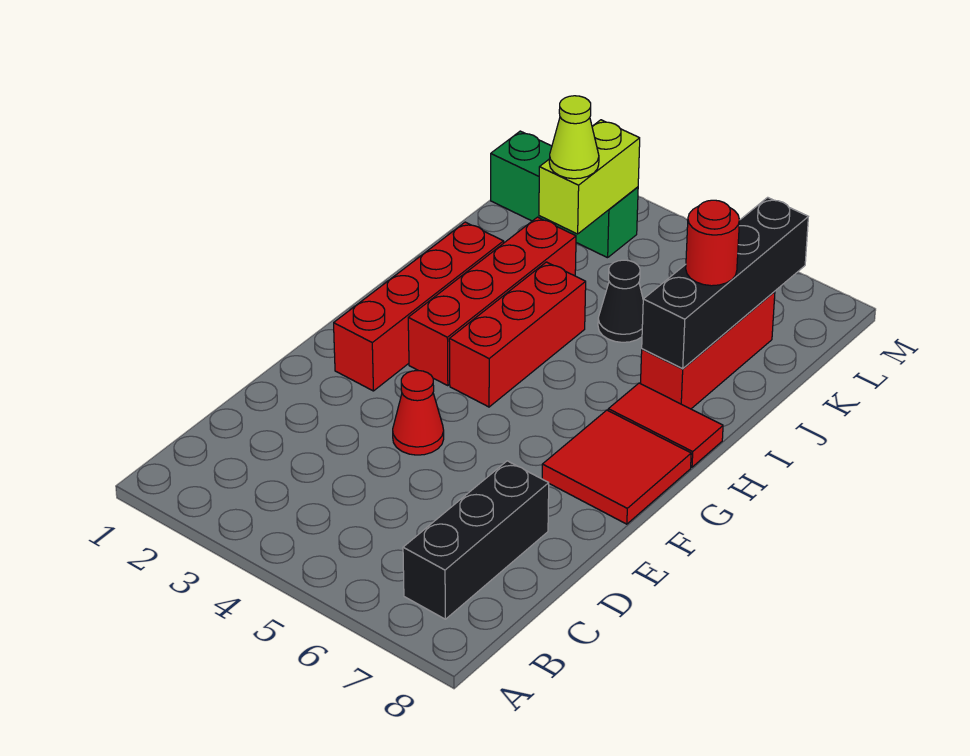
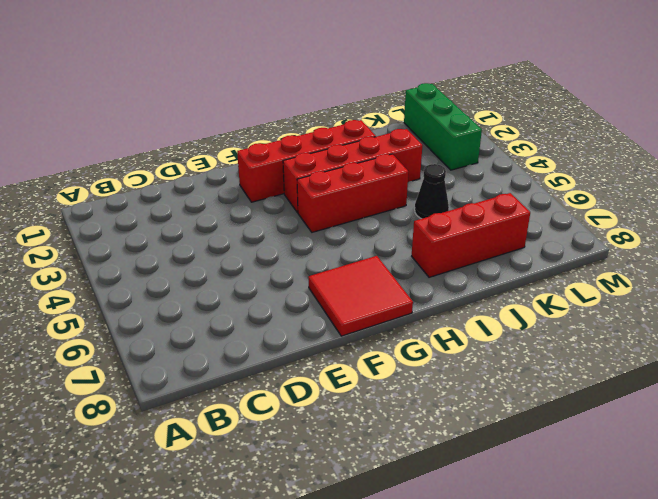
none -> black brick B7:D7 level 1
none -> red cone E4 level 1
none -> red tile H7:H8 level 1

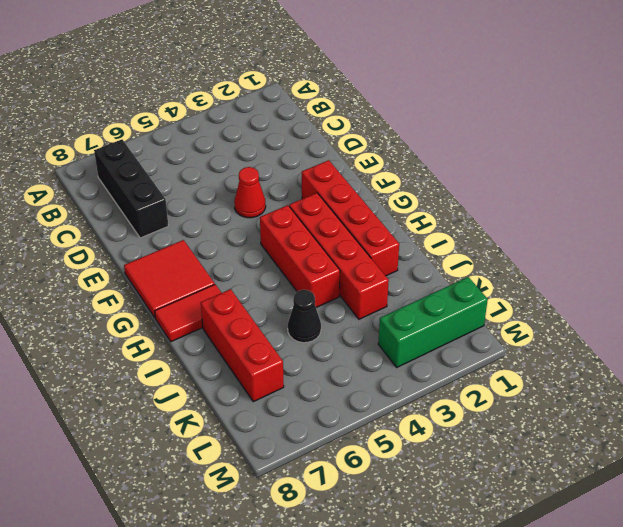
none -> black brick I7:L7 level 2
none -> lime brick K3:L3 level 2
none -> red round brick J7 level 3

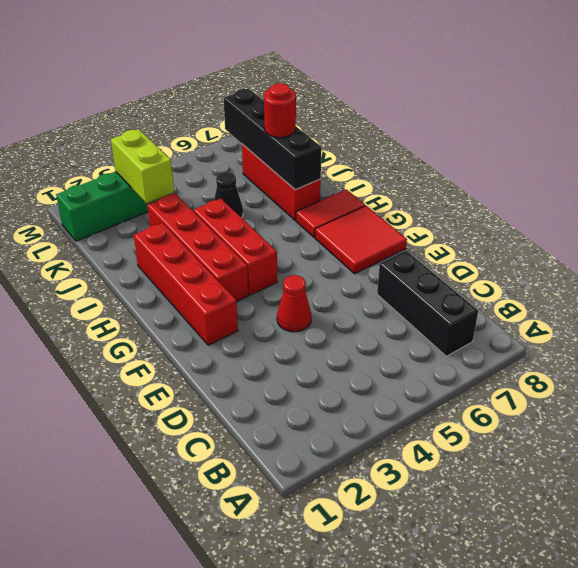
none -> lime cone K3 level 3

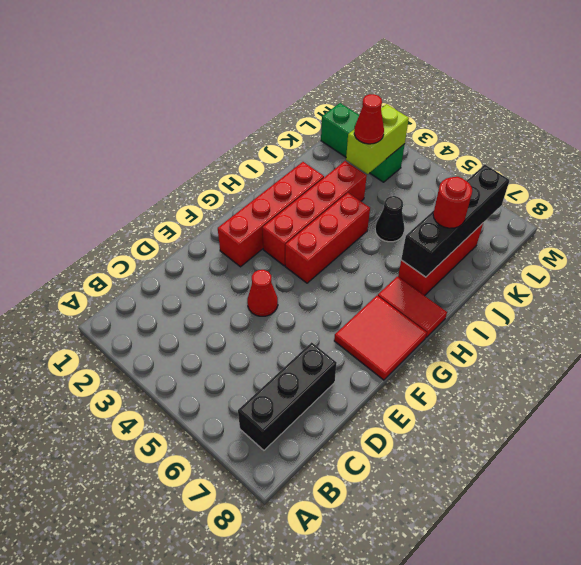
red cone K3 level 3 -> lime cone K3 level 3

